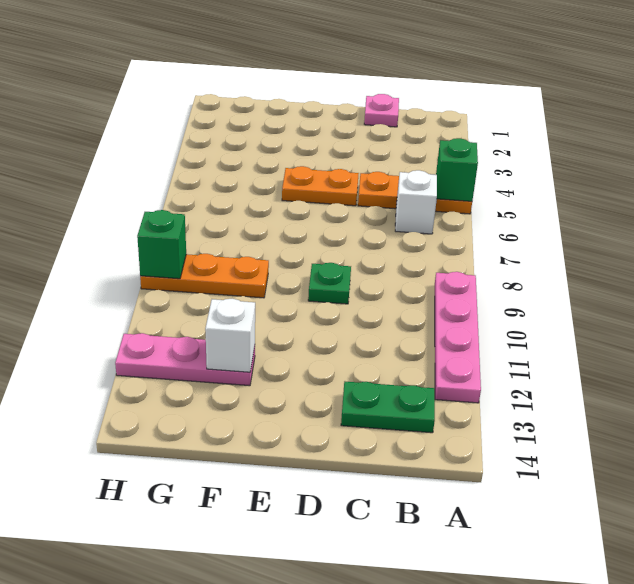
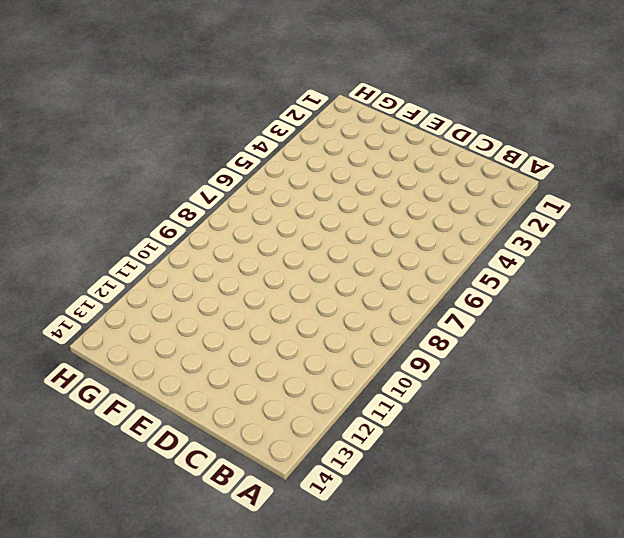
none -> orange plate A5:C5 level 1
none -> pink plate A9:A12 level 1
none -> white brick B6 level 1

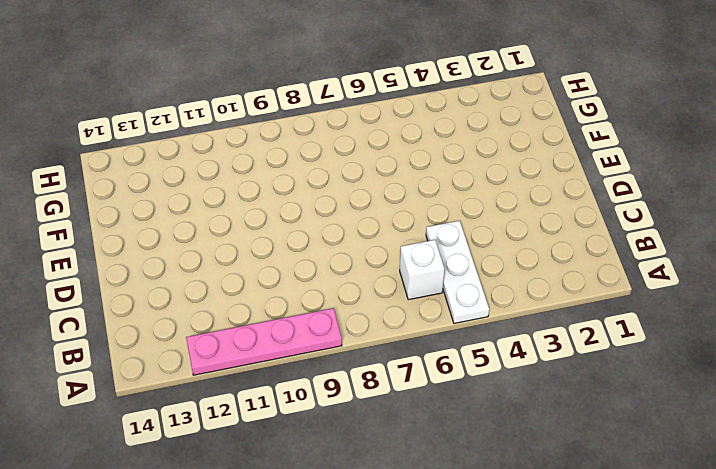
white plate A5:C5 level 1 -> orange plate A5:C5 level 1
none -> green plate B13:C13 level 1
none -> pink plate C1 level 1
none -> orange plate D5:E5 level 1

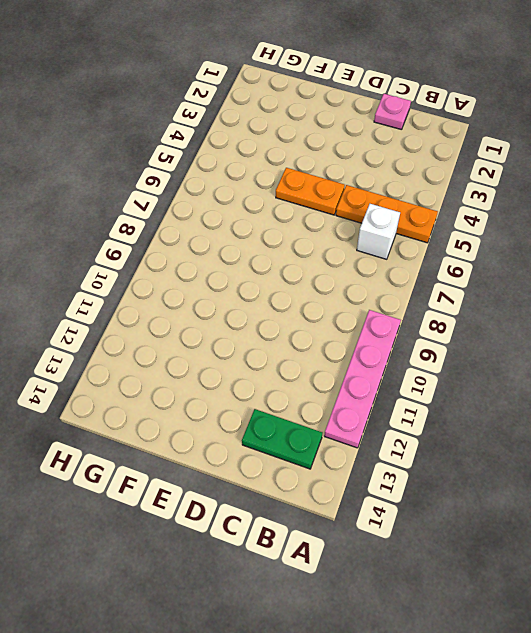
none -> green plate D9 level 1
none -> orange plate F9:H9 level 1
none -> pink plate F12:H12 level 1

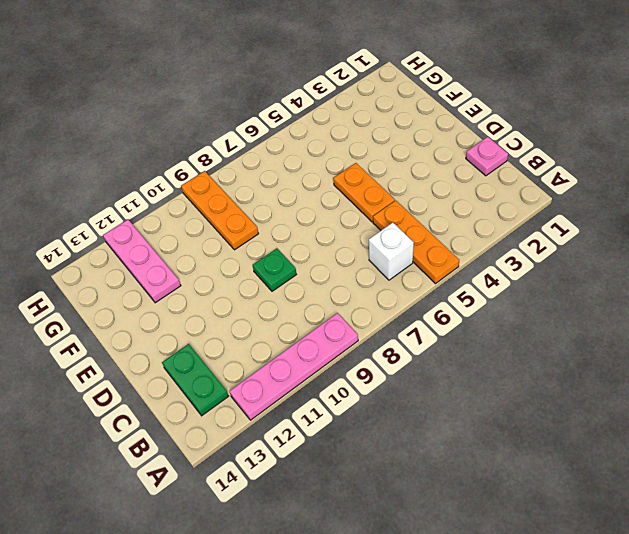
none -> green brick A5 level 2
none -> white brick F12 level 2
none -> green brick H9 level 2

